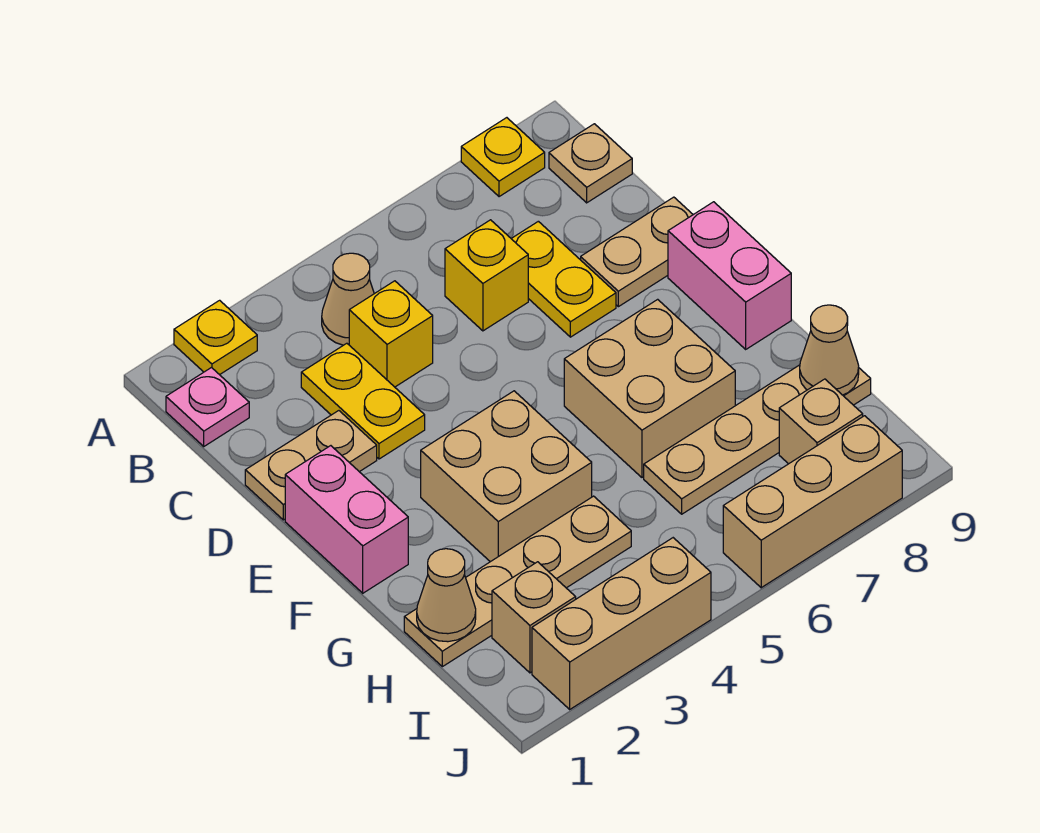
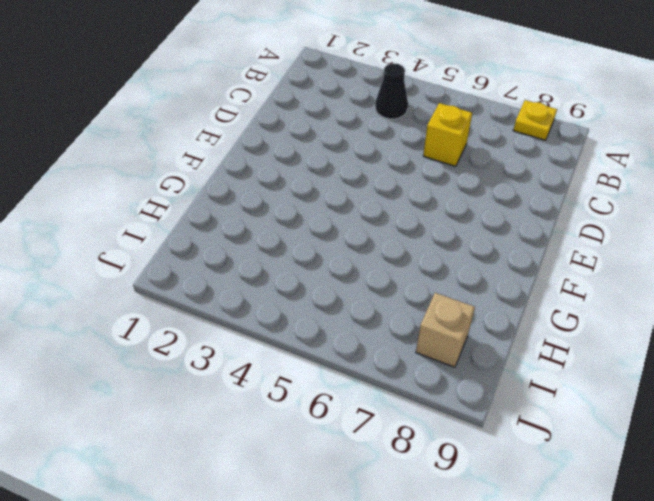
black cone B4 level 1 -> tan cone B4 level 1
none -> yellow plate A2 level 1
none -> pink plate B1 level 1
none -> tan plate B9 level 1

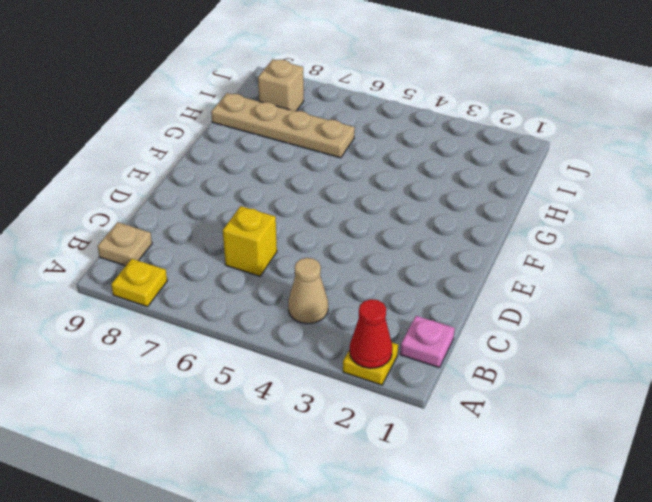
red cone A2 level 2 -> none
none -> yellow plate C3:D3 level 1
none -> yellow brick C4 level 1
none -> yellow plate C7:D7 level 1

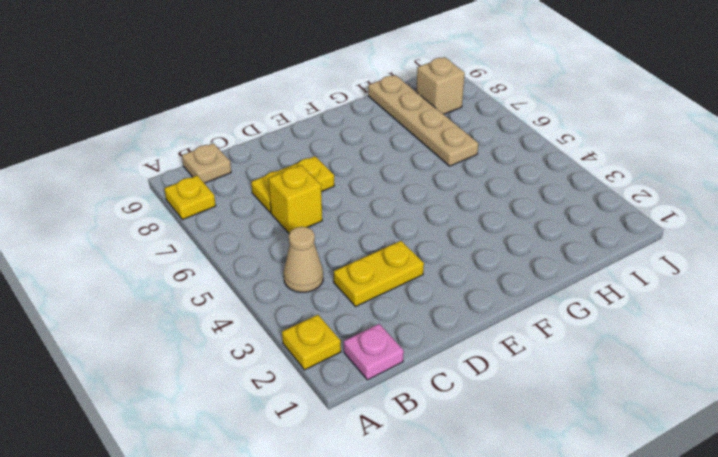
none -> yellow brick C4 level 1
none -> tan plate D1:D2 level 1
none -> tan plate D8:D9 level 1

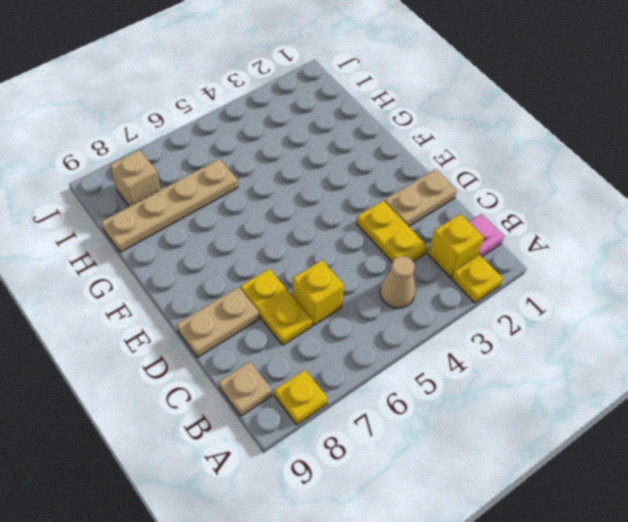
yellow brick B2 level 1 -> yellow brick C4 level 1
none -> pink brick E1:F1 level 1
none -> pink brick E9:F9 level 1
none -> tan brick F3:G4 level 1

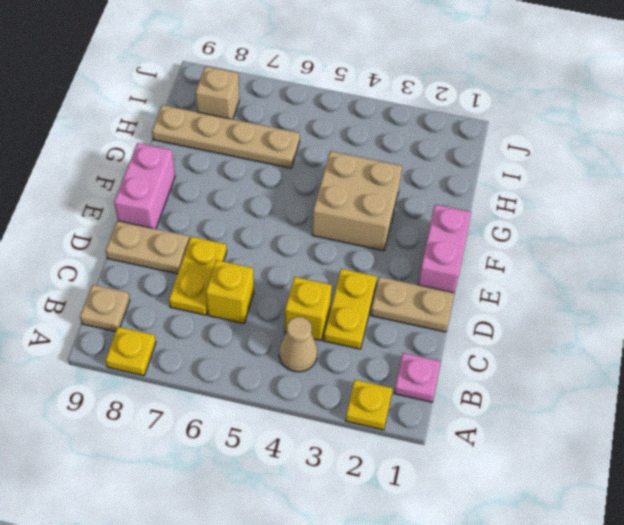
none -> tan brick F6:G7 level 1
none -> tan plate H1:H4 level 1
none -> tan brick I2 level 1

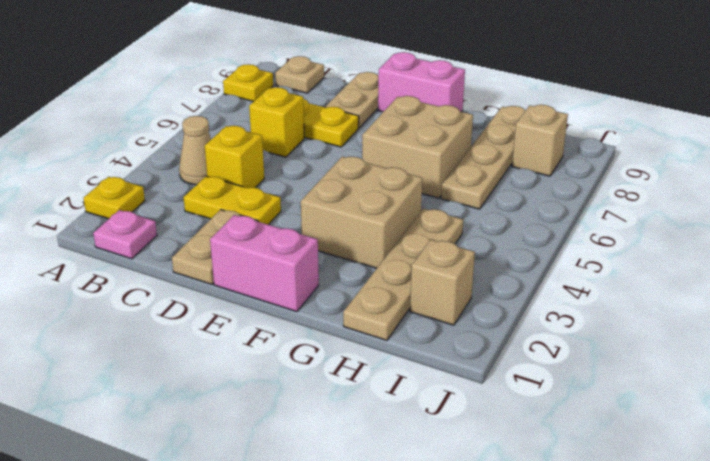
none -> tan brick J2:J4 level 1
none -> tan brick J6:J8 level 1
none -> tan cone H1 level 2

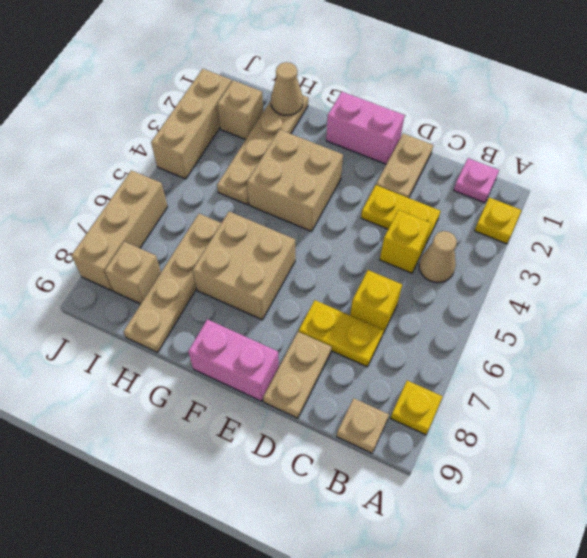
none -> tan cone H9 level 2

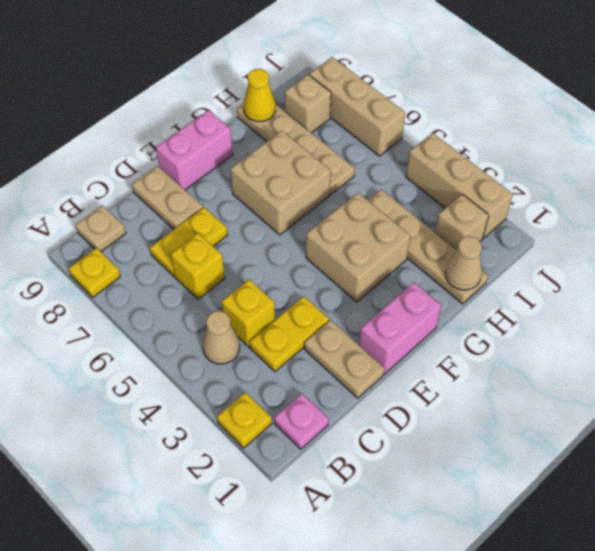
yellow cone H9 level 2 -> tan cone H9 level 2

